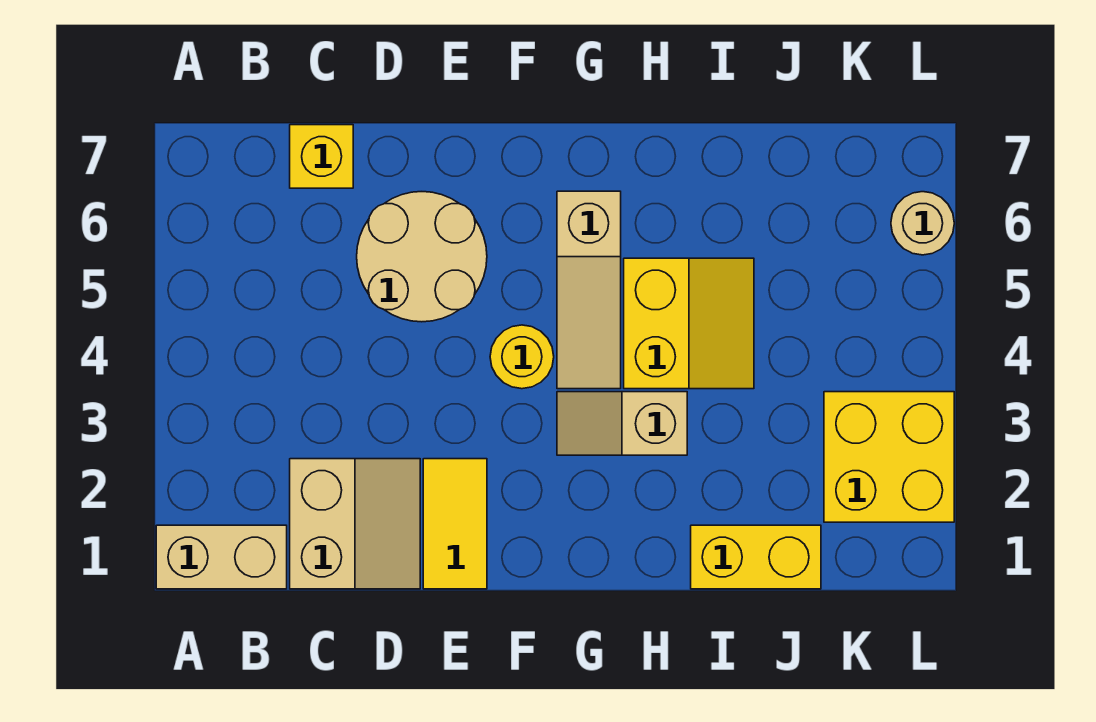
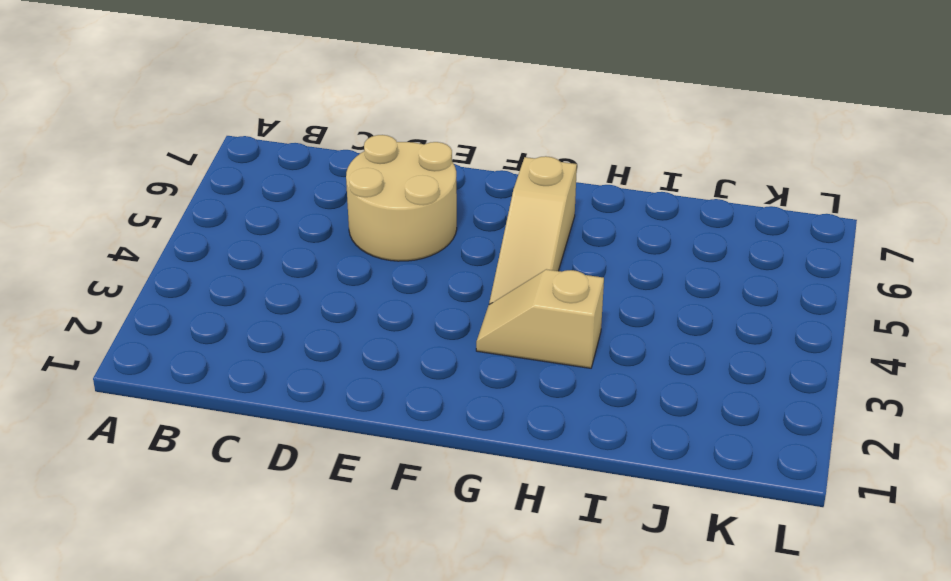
none -> tan brick A1:B1 level 1
none -> tan slope C1:D2 level 1 top C
none -> yellow brick C7 level 1

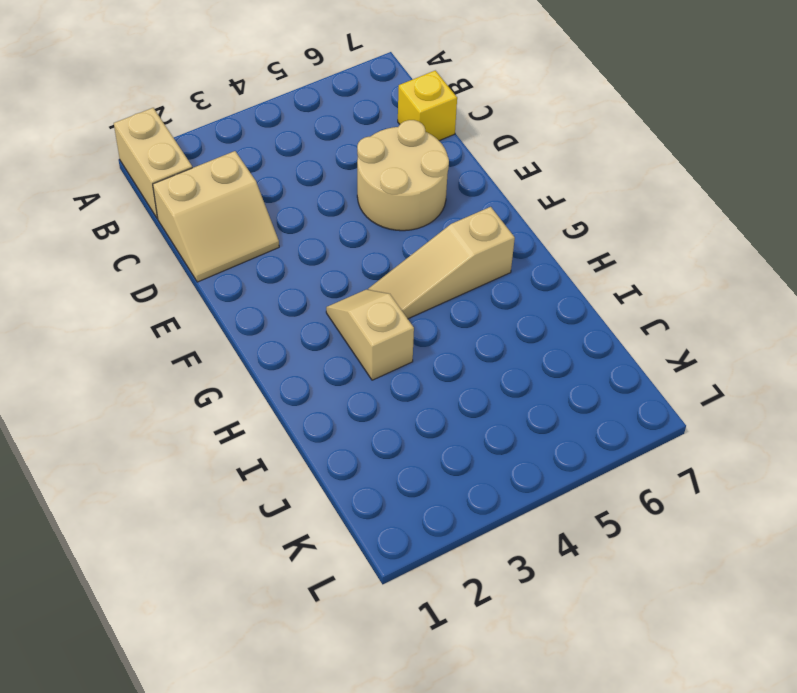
none -> yellow tile E1:E2 level 1
none -> yellow round brick F4 level 1
none -> yellow slope H4:I5 level 1 top H

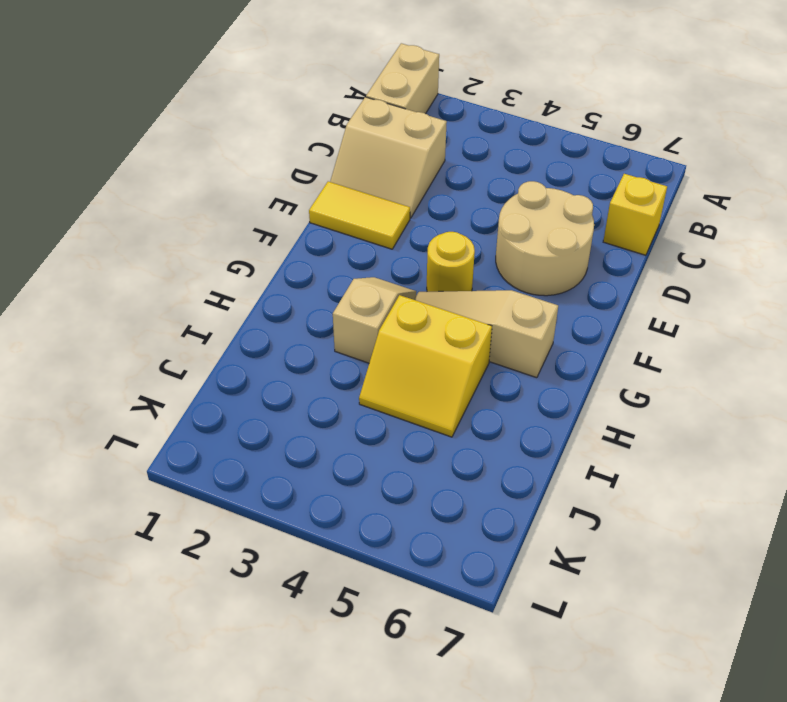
none -> yellow brick I1:J1 level 1
none -> yellow brick K2:L3 level 1
none -> tan round brick L6 level 1

